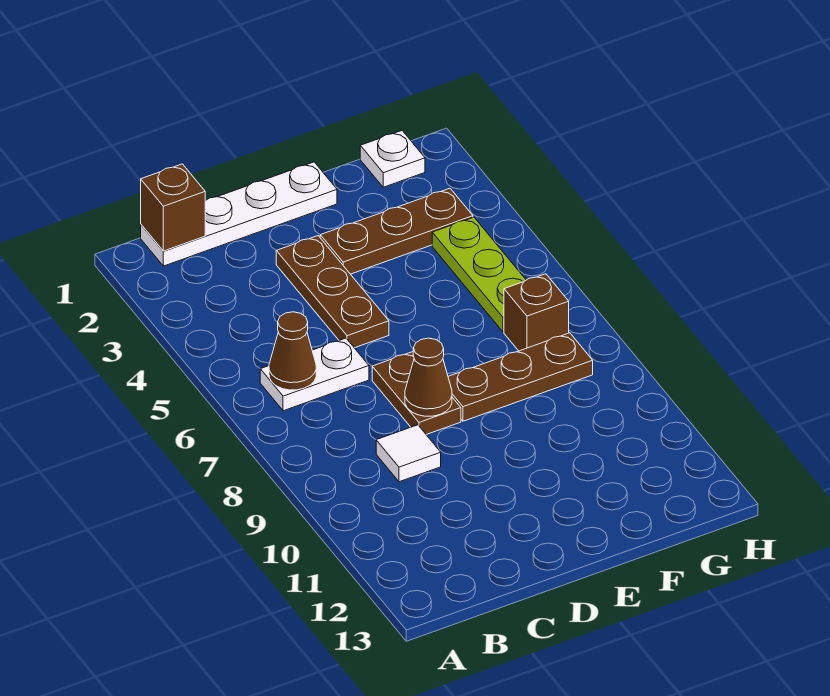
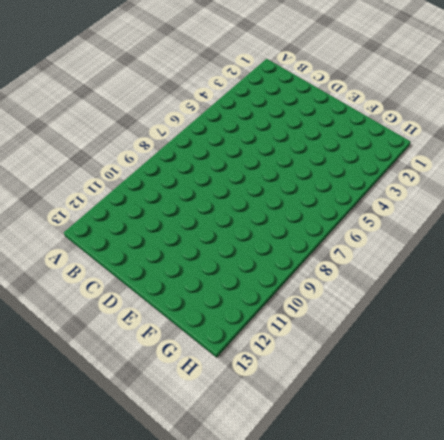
none -> white plate B1:E1 level 1
none -> white plate B6:C6 level 1
none -> white tile C9 level 1

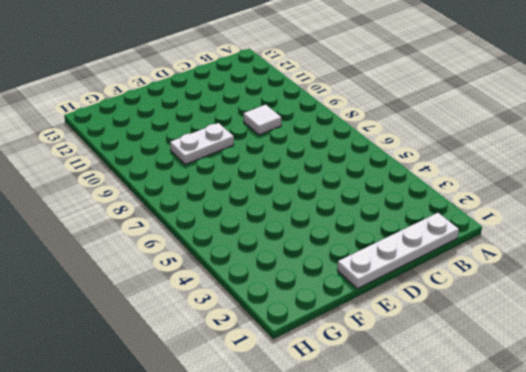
white plate E9:F9 level 1 -> white plate B6:C6 level 1
none -> brown plate D3:D5 level 1
none -> brown plate D7:D8 level 1
none -> brown plate E3:G3 level 1

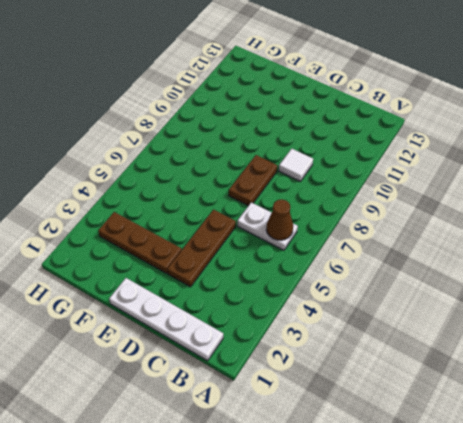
none -> brown plate E8:G8 level 1
none -> white plate G1 level 1
none -> lime plate G4:G6 level 1

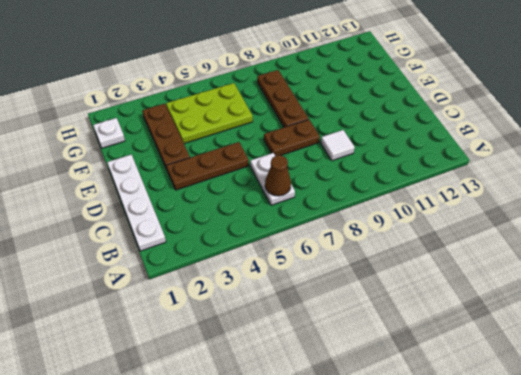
lime plate F4:G6 level 1 -> lime plate G4:G6 level 1
none -> brown brick G7 level 1
none -> brown brick B1 level 2
none -> brown cone D8 level 2

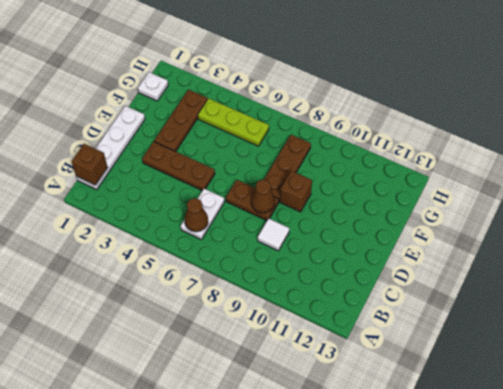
brown brick E9 level 1 -> brown brick G7 level 1

